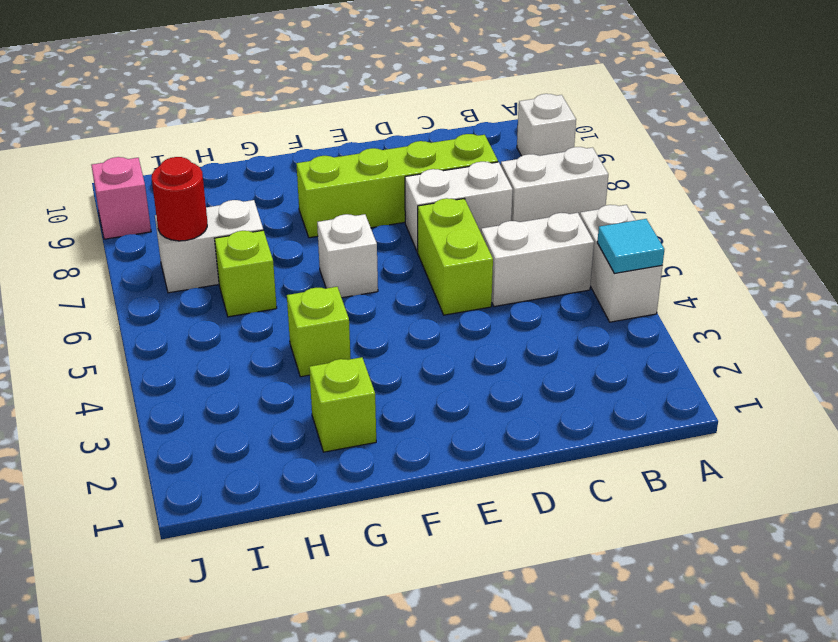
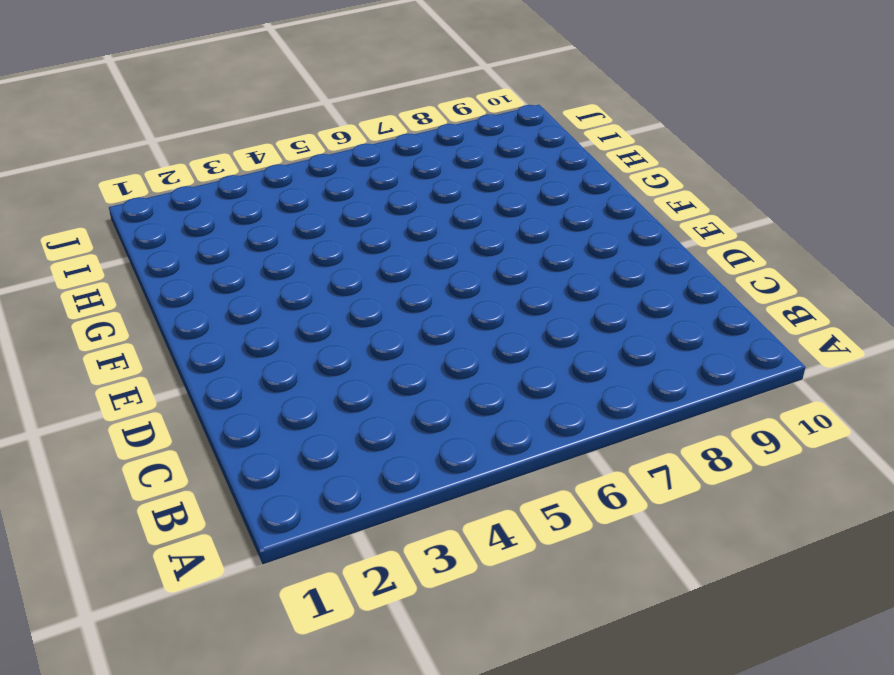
none -> white brick A4:A5 level 1
none -> white brick A7:B7 level 1
none -> white brick A9 level 1

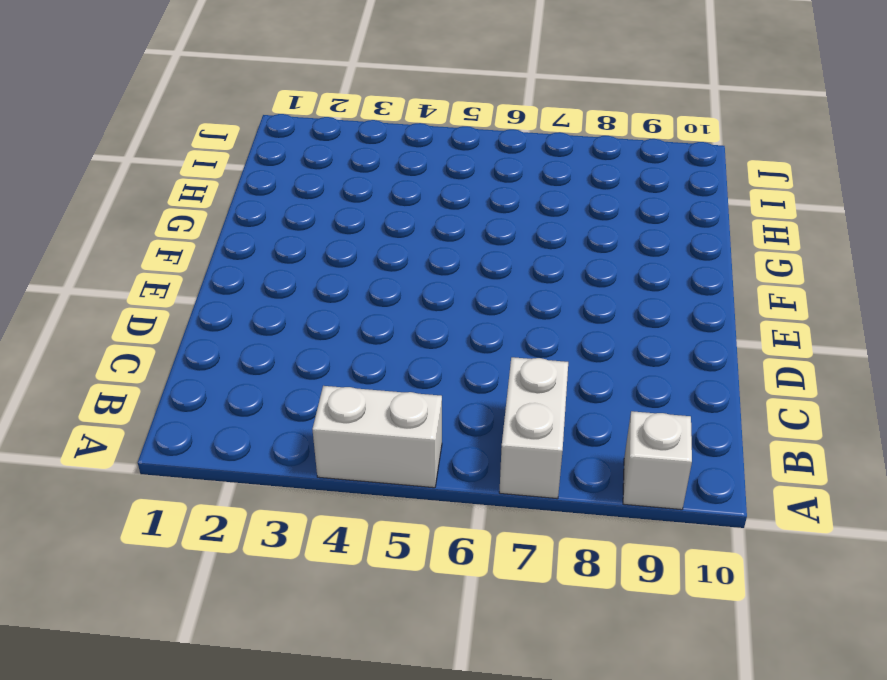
none -> white brick B5:C5 level 1
none -> white brick C7:D7 level 1
none -> lime brick C8:F8 level 1

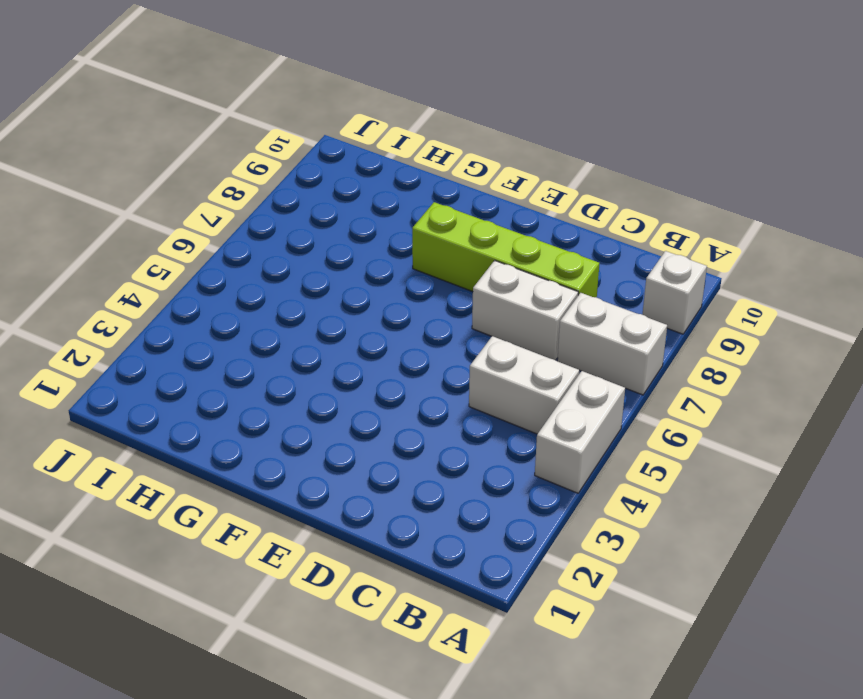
none -> lime brick D5:D6 level 1
none -> white brick F6 level 1
none -> lime brick G2 level 1

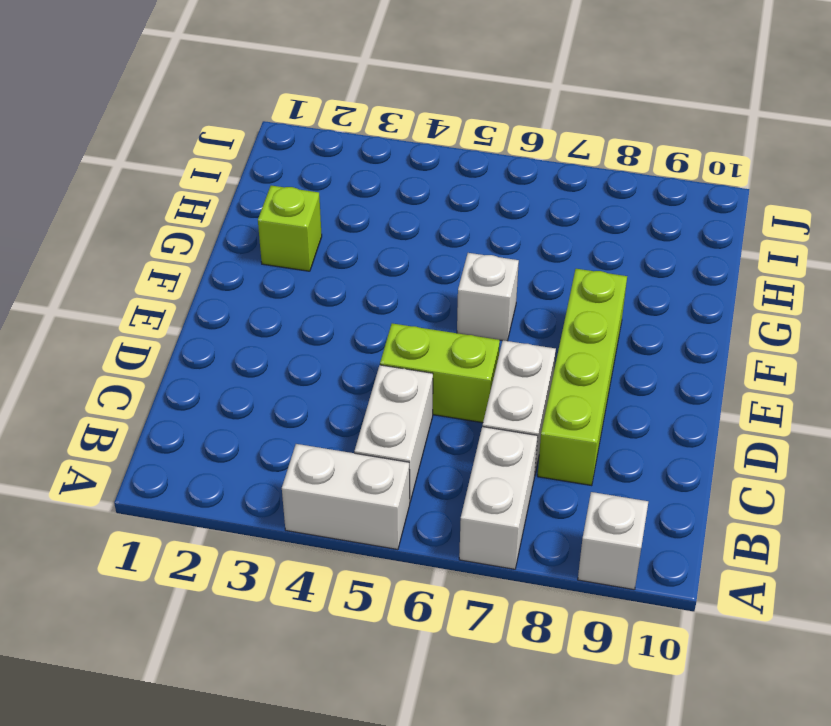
none -> lime brick G4 level 1
none -> lime brick H6 level 1
none -> white brick H7:I7 level 1

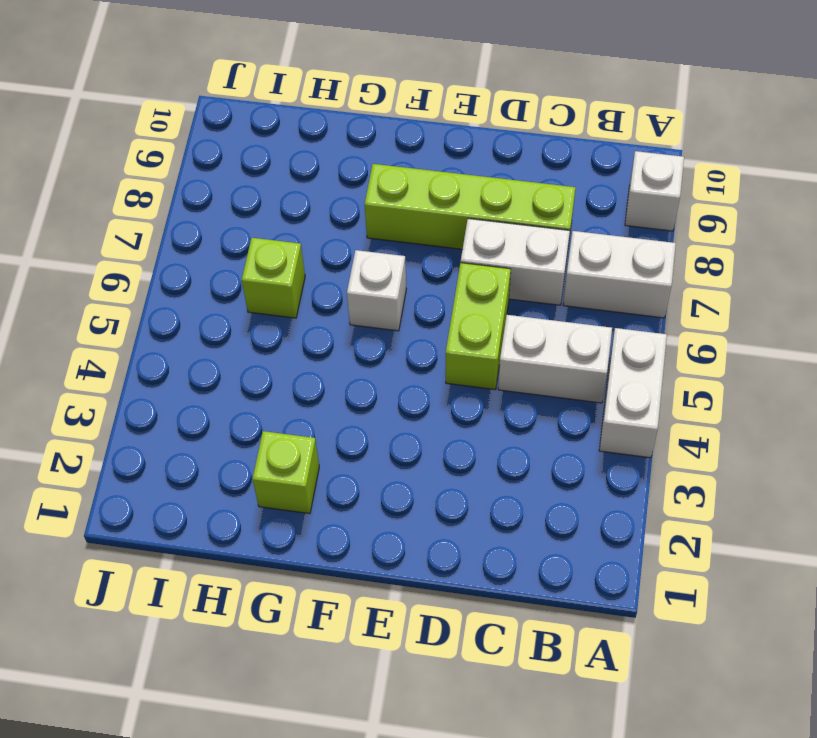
none -> lime brick G4 level 1
none -> white brick H7:I7 level 1
none -> pink brick J9 level 1

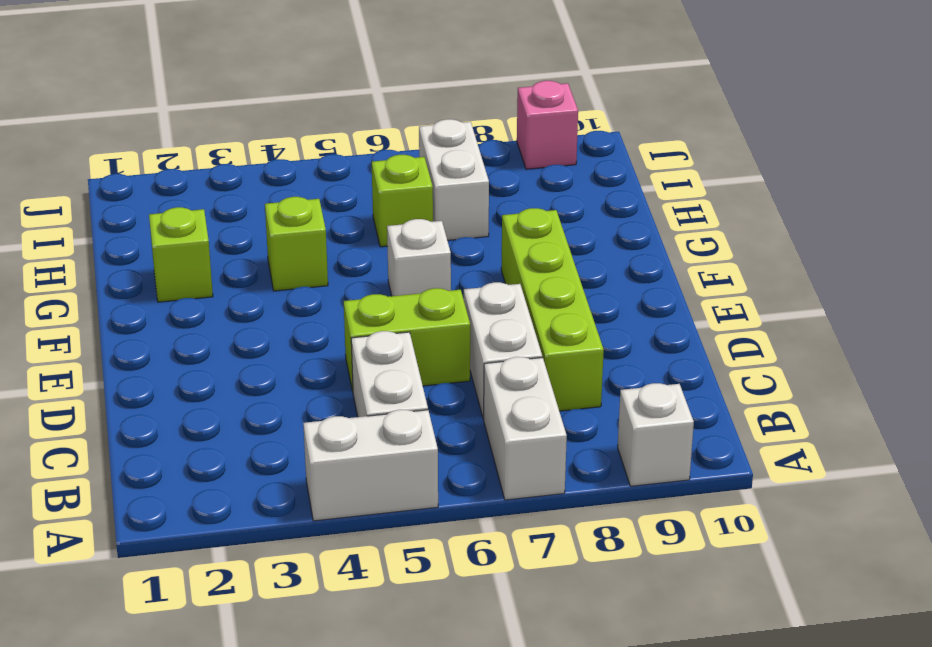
none -> cyan tile A4 level 2
none -> red round brick I7 level 2

